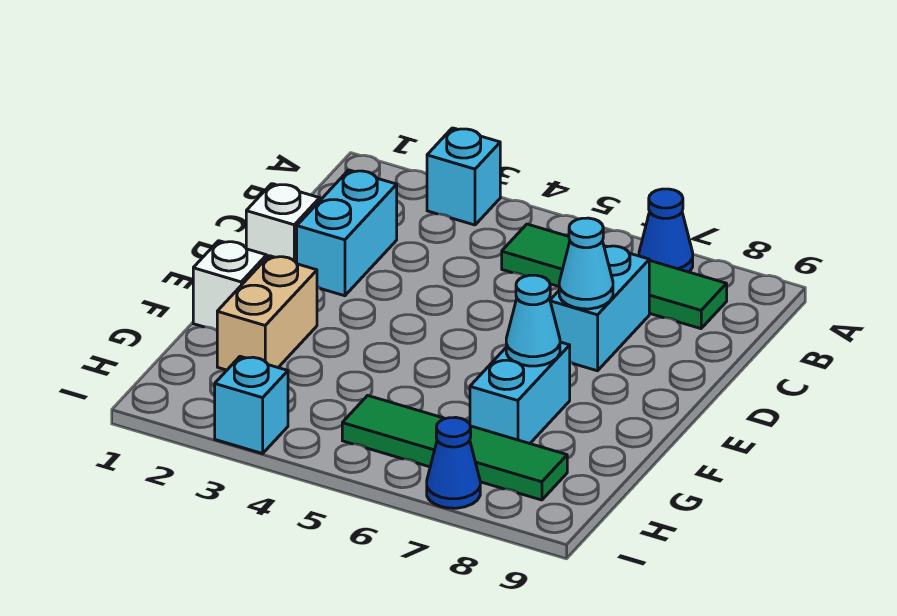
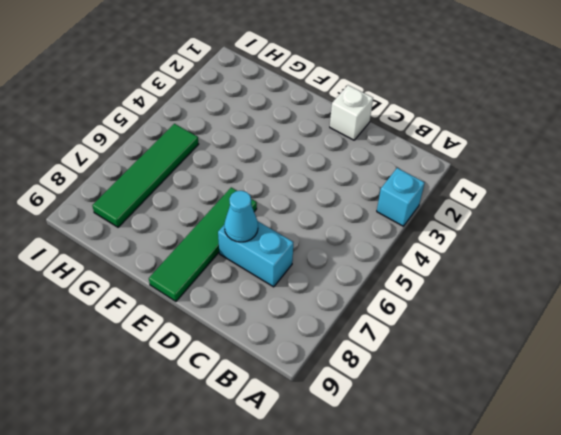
green tile E6:E9 level 1 -> green tile B5:B8 level 1
none -> blue cone A7 level 1
none -> cyan brick C2:D2 level 1
none -> white brick F1 level 1

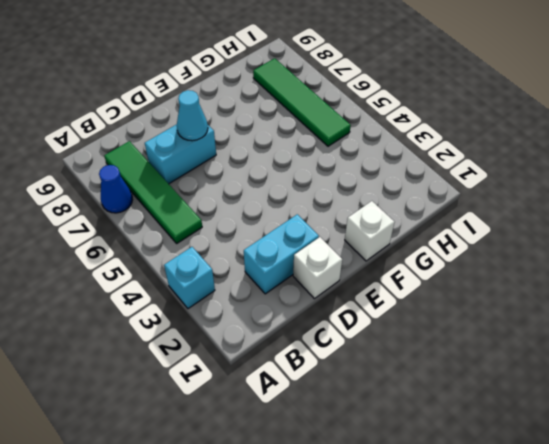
none -> tan brick F2:G2 level 1
none -> cyan brick F7:G7 level 1
none -> cyan brick I3 level 1

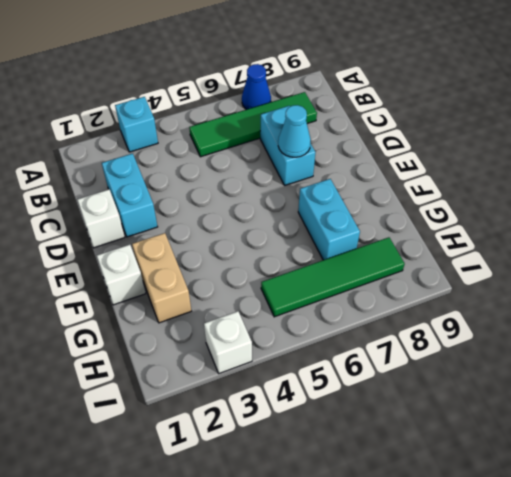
white brick I3 level 1 -> cyan brick I3 level 1
none -> blue cone I7 level 1
none -> cyan cone F7 level 2

